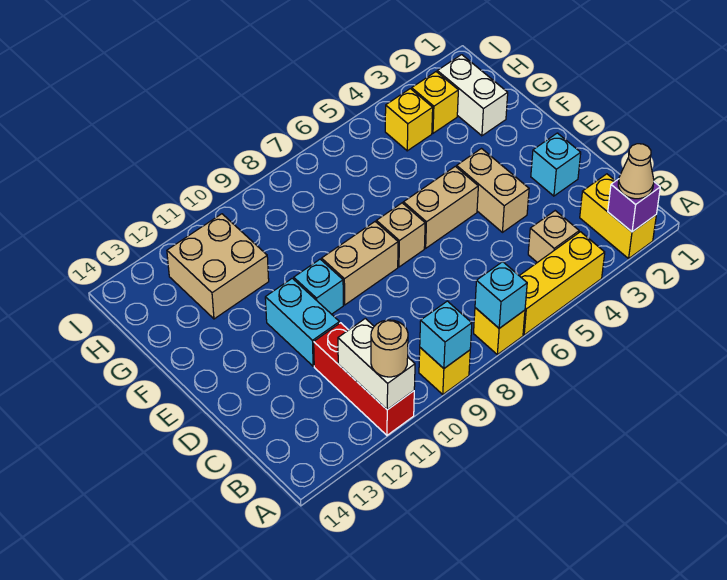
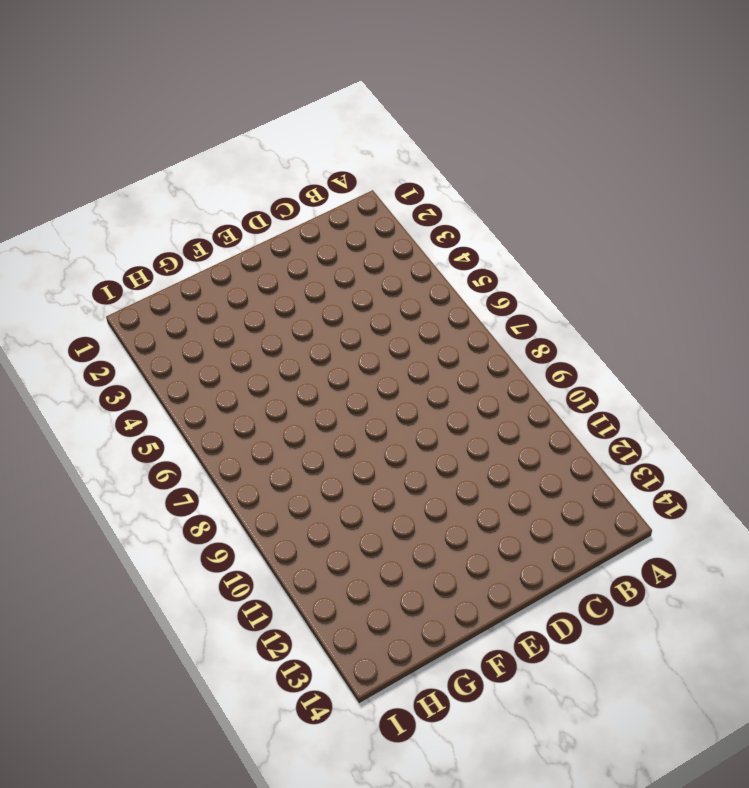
none -> yellow brick A2:B2 level 1
none -> yellow brick A4:A6 level 1
none -> yellow brick A7 level 1

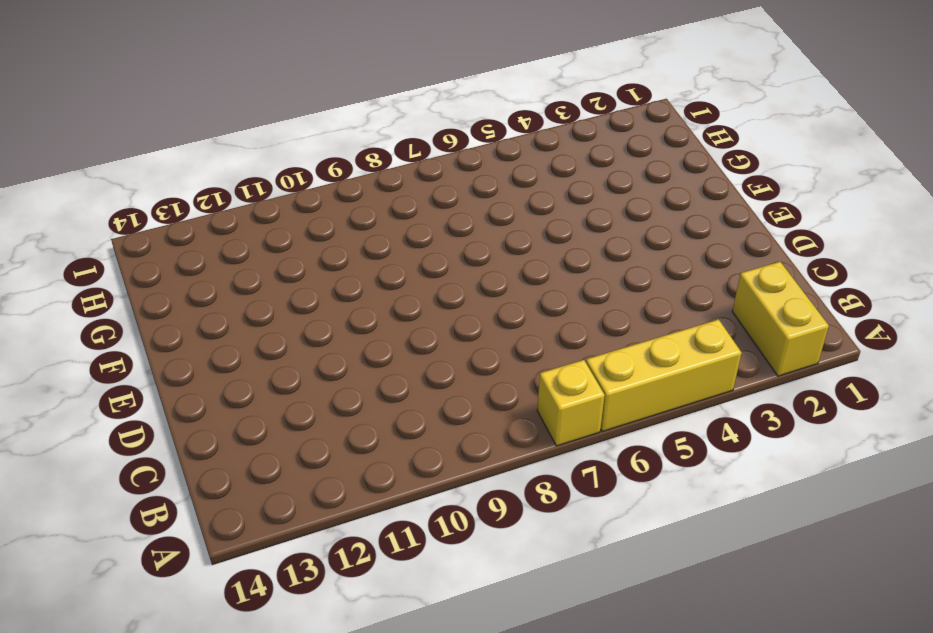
none -> yellow brick A9 level 1
none -> red brick A11:C11 level 1
none -> tan brick B4 level 1

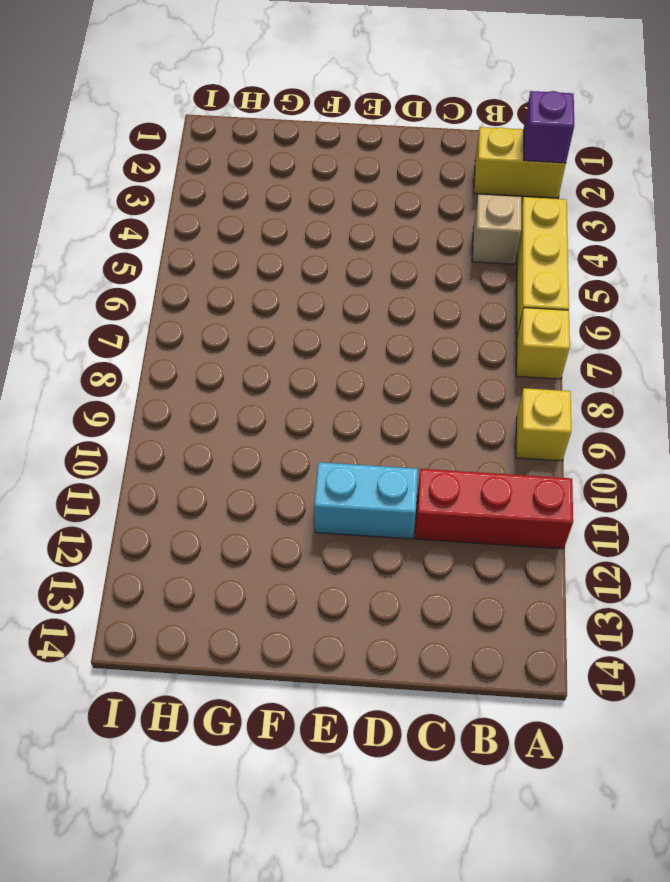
none -> cyan brick D2 level 1
none -> tan brick D4:E4 level 1
none -> tan brick E5:E6 level 1

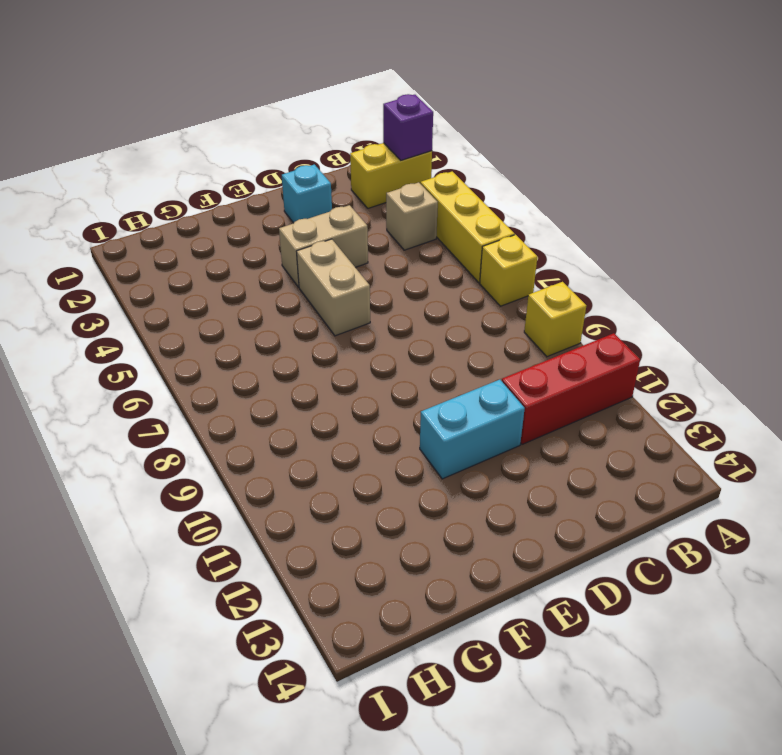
none -> tan brick E7 level 1
none -> tan brick E8:E9 level 1
none -> cyan brick E10 level 1

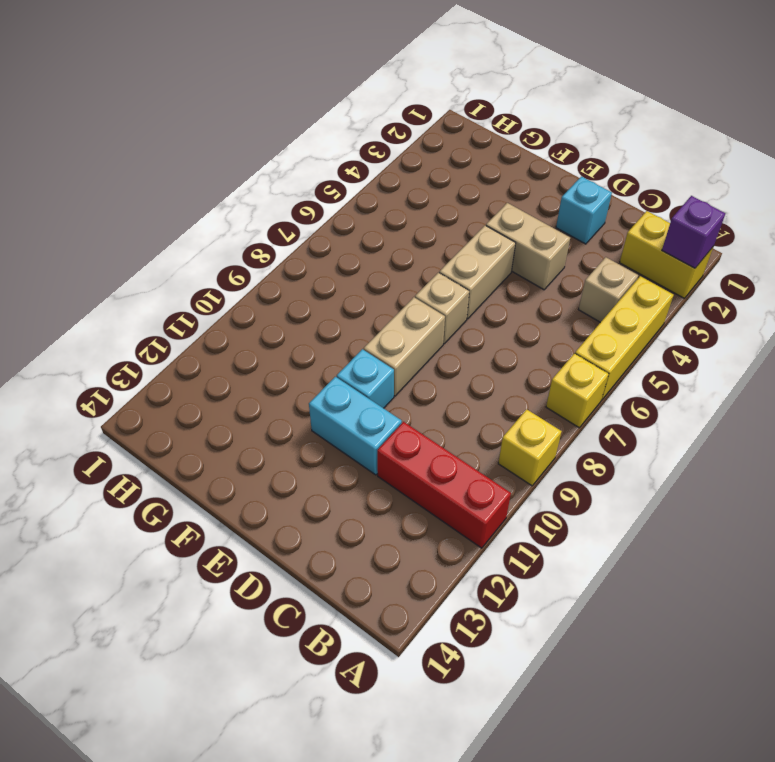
none -> white brick G2:H2 level 1
none -> tan brick G11:H12 level 1
none -> yellow brick H3 level 1

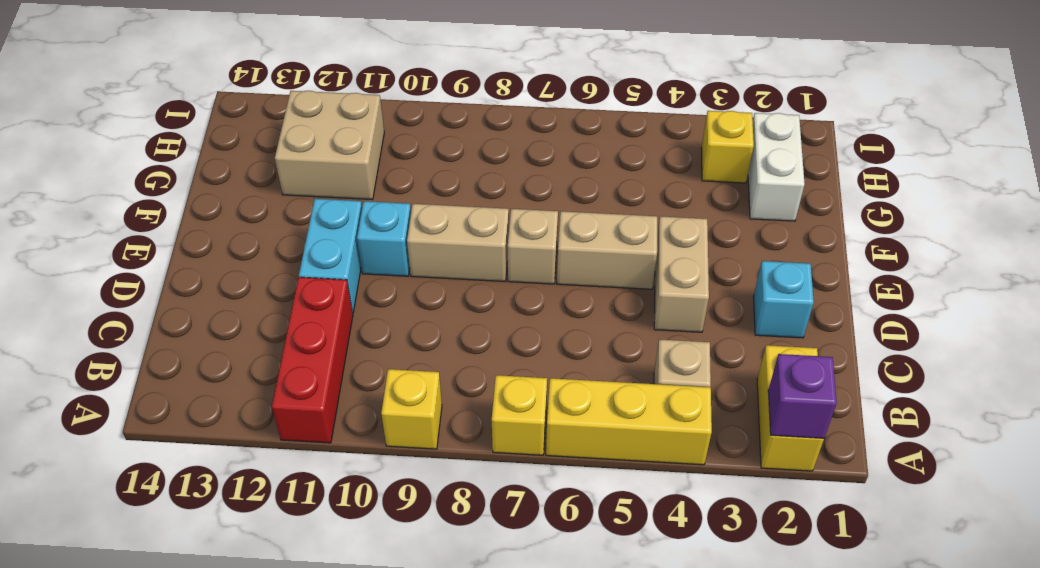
none -> yellow brick H4 level 1
none -> cyan brick A7 level 2
none -> cyan brick A9 level 2

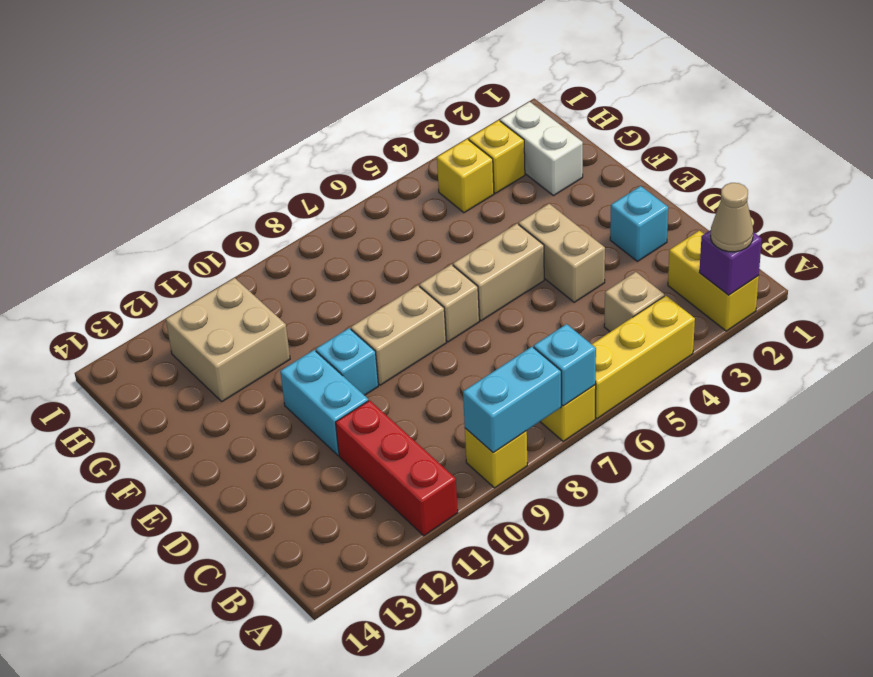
cyan brick A8:A9 level 2 -> cyan brick A9 level 2
none -> white brick A11:B11 level 2
none -> tan round brick A11 level 3

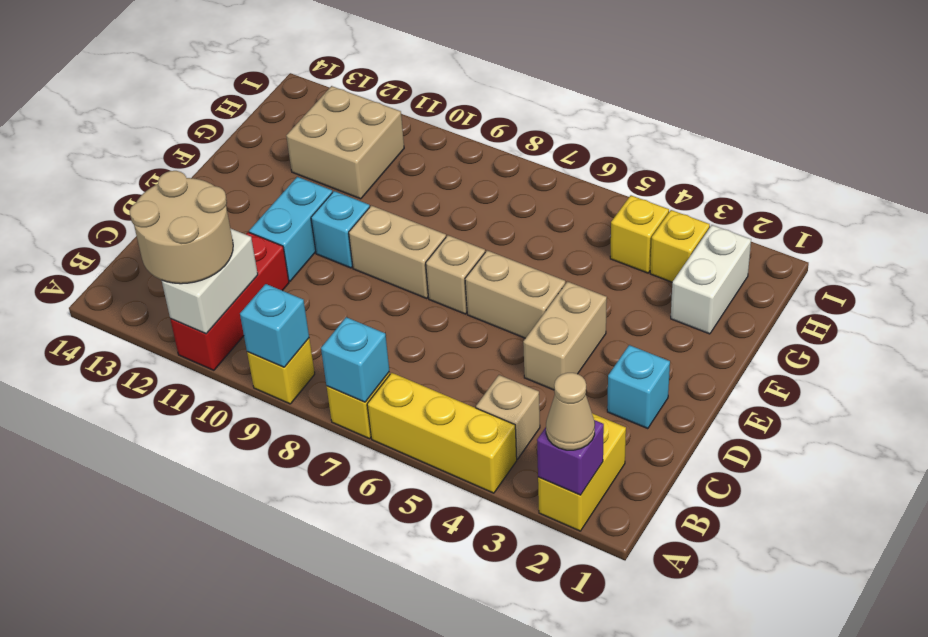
tan round brick A11:B12 level 3 -> tan round brick A11 level 3

